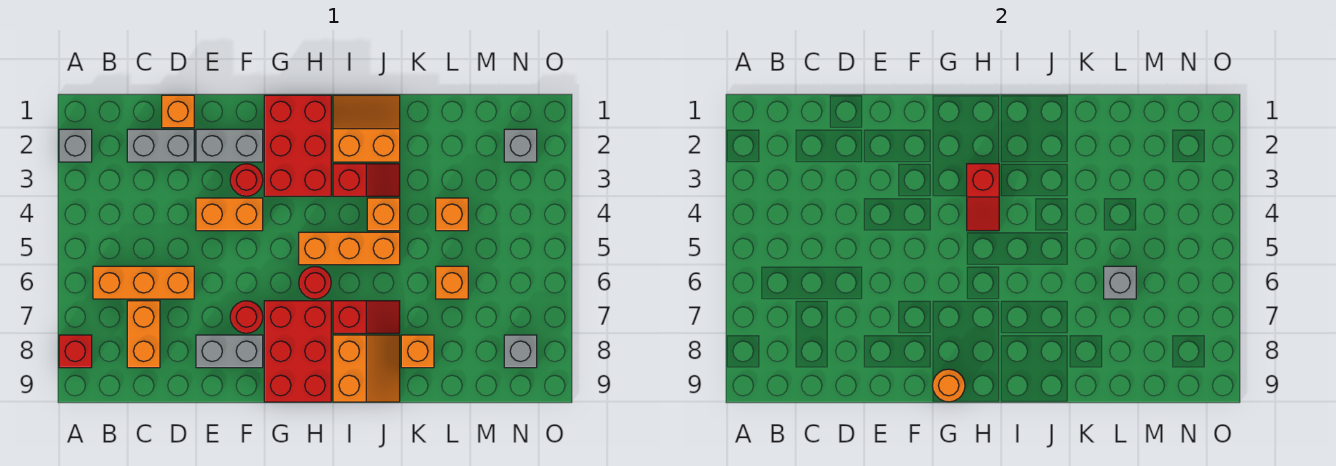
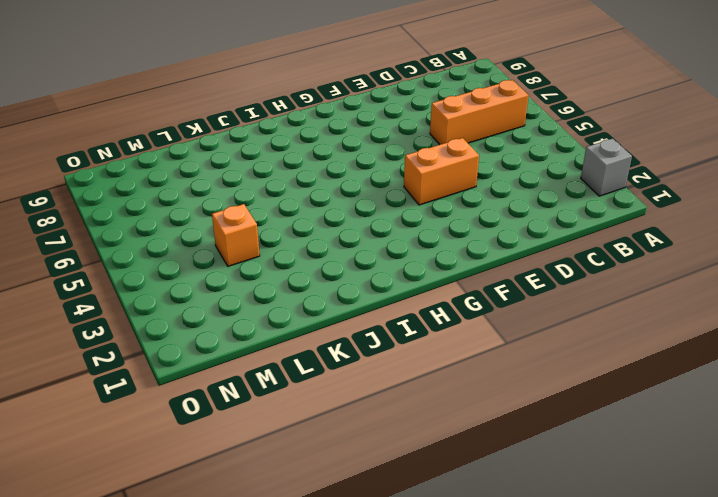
none -> red brick A8 level 1
none -> grey brick C2:D2 level 1
none -> orange brick C7:C8 level 1

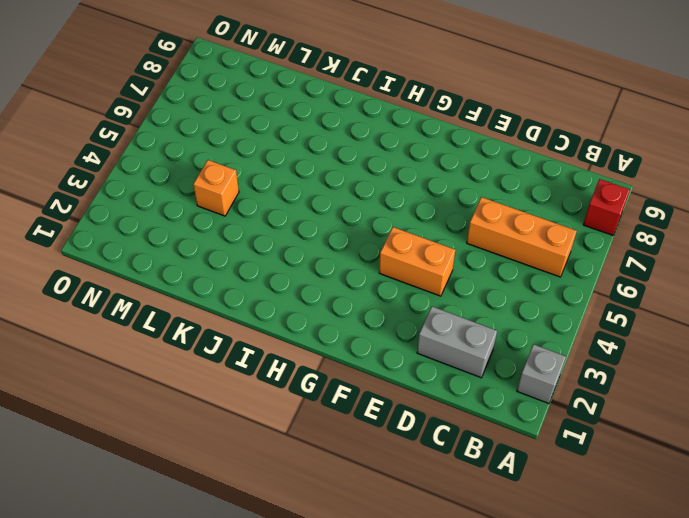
none -> orange brick C7:C8 level 1
none -> orange brick D1 level 1
none -> grey brick E2:F2 level 1

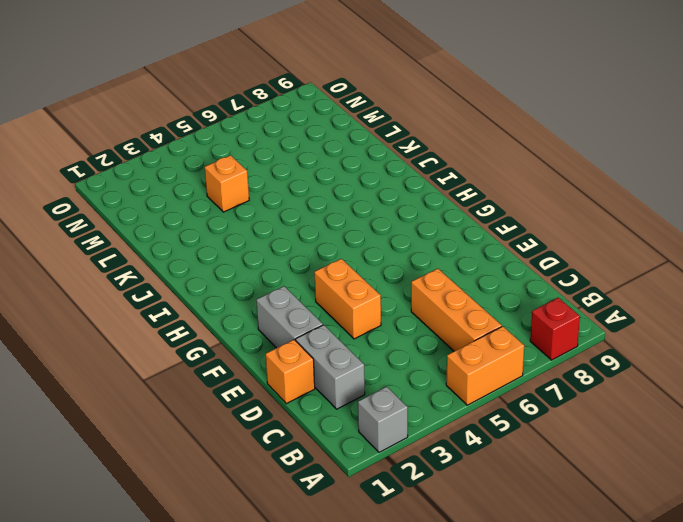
orange brick A5:A6 level 1 -> orange brick C7:C8 level 1
none -> grey brick E8:F8 level 1
none -> red round brick F3 level 1
none -> red round brick F7 level 1

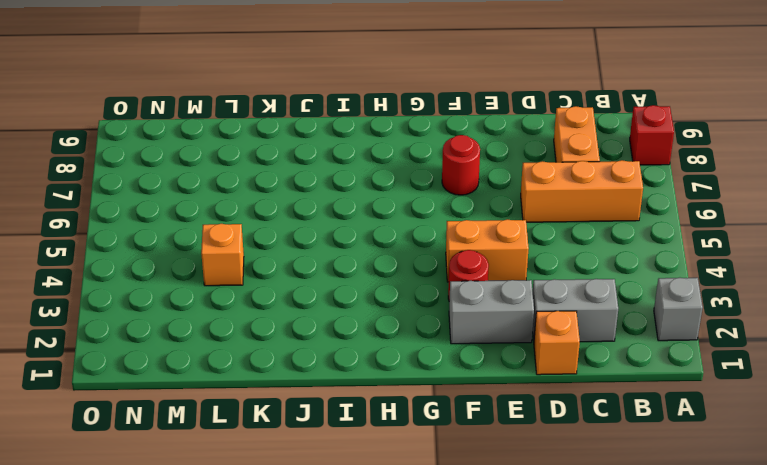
none -> grey brick E8:F8 level 1
none -> red brick G1:H3 level 1
none -> red brick G7:H9 level 1

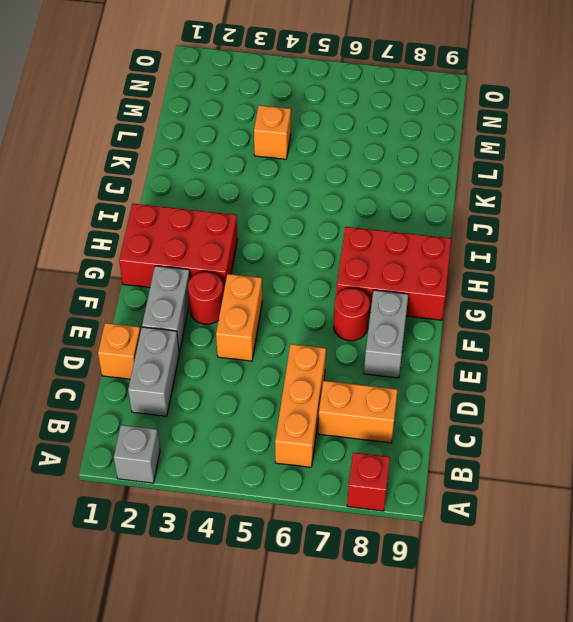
none -> orange brick H5:J5 level 1
none -> red round brick H6 level 1
none -> orange slope I1:J2 level 1 top 2

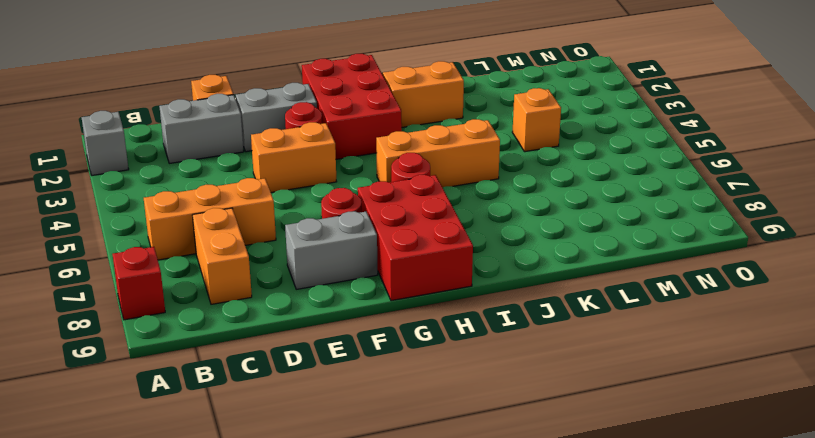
none -> red slope I3:J3 level 1 top I
none -> red slope I7:J7 level 1 top I
none -> orange slope I8:J9 level 1 top I

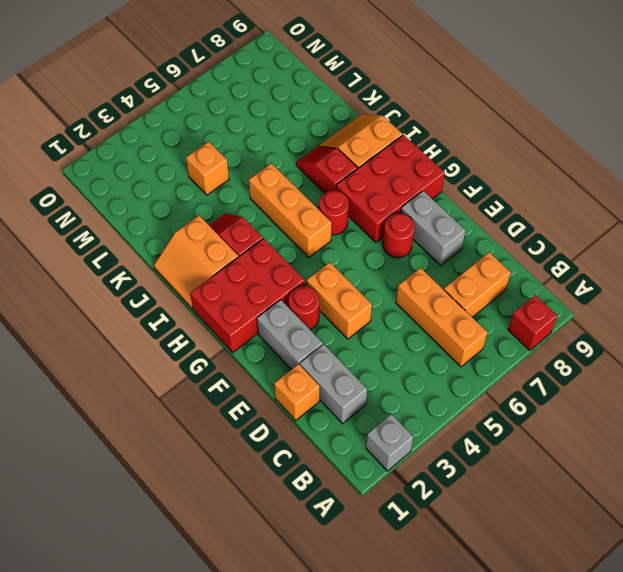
none -> orange brick J4 level 1
none -> orange brick K8 level 1
none -> orange brick L6 level 1

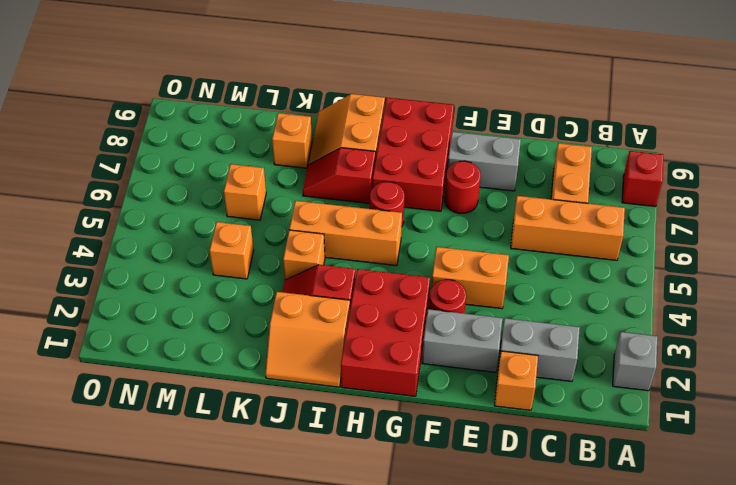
none -> grey brick N2 level 1
none -> grey brick N8 level 1
none -> orange round brick G9 level 2

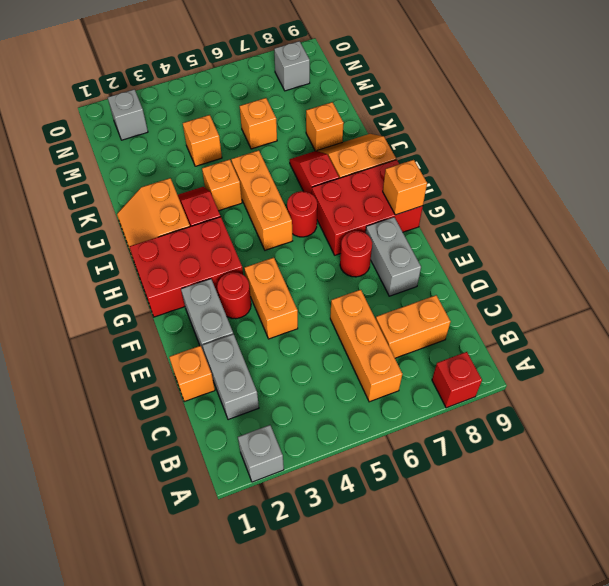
orange brick G9 level 2 -> orange round brick G9 level 2
none -> red slope H3:H4 level 2 top 3
none -> grey brick L6 level 2

